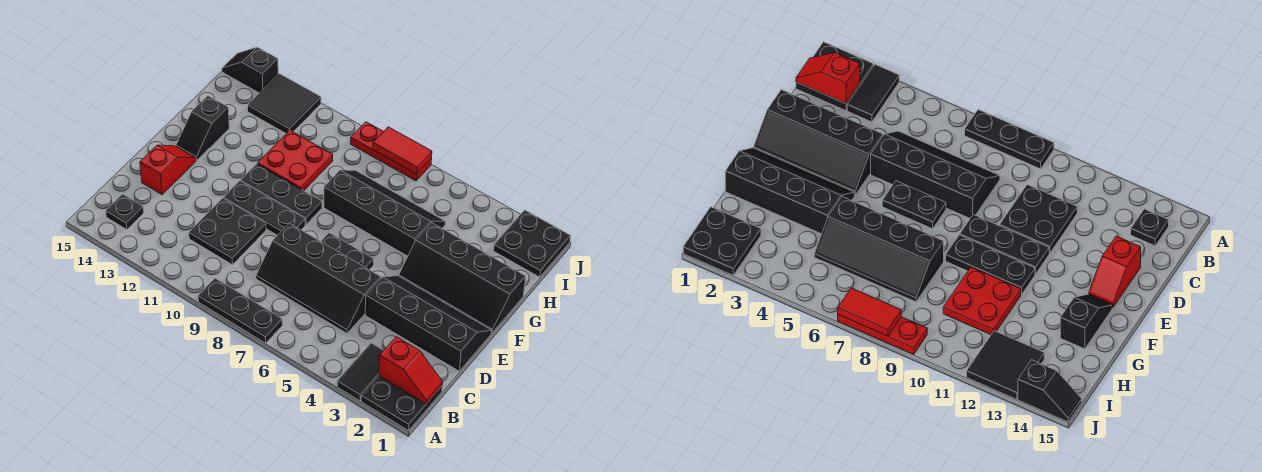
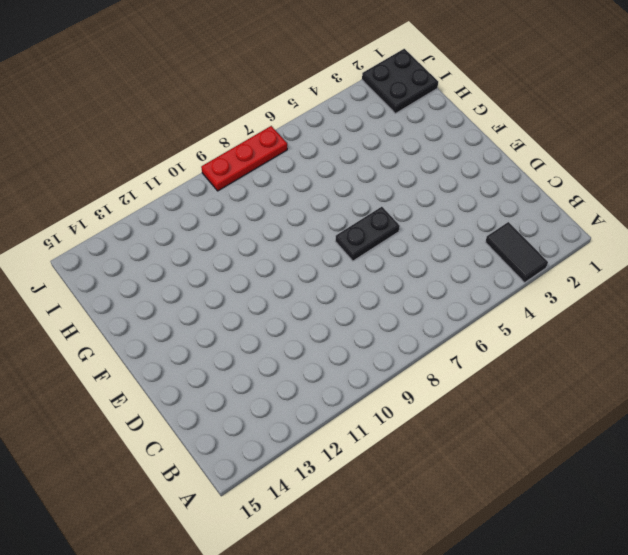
none -> black plate A1:B2 level 1
none -> black plate A7:A9 level 1
none -> black plate B14 level 1

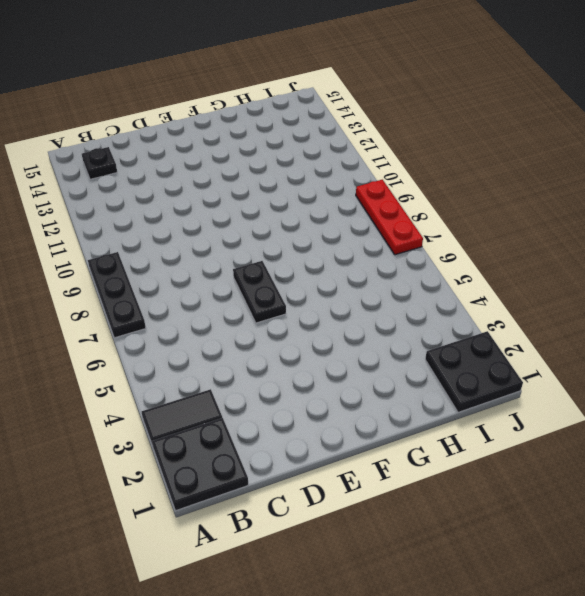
none -> black slope C5:D8 level 1 top D
none -> black plate C10:D11 level 1
none -> black slope D1:E4 level 1 top D

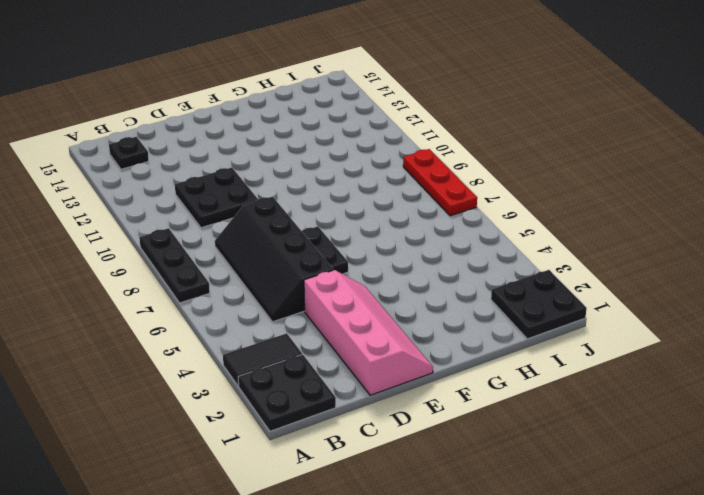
pink slope D1:E4 level 1 top D -> black slope D1:E4 level 1 top D
none -> red slope D14:E14 level 1 top D
none -> black plate E9:E11 level 1
none -> black slope F1:G4 level 1 top G

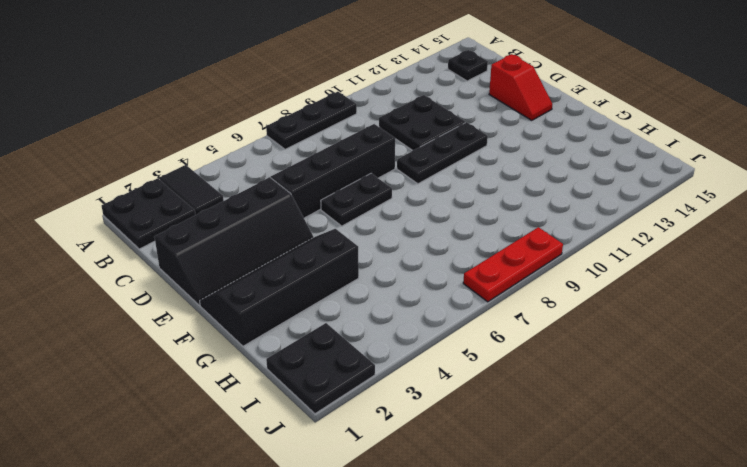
none -> black plate F9:F11 level 1
none -> black slope F14:G14 level 1 top G
none -> black slope G5:H8 level 1 top G

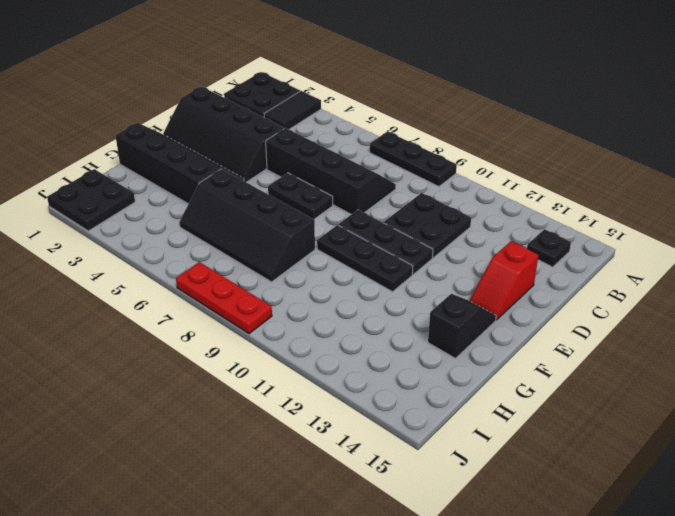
none -> red plate G10:H11 level 1
none -> black tile I12:J13 level 1
none -> black slope J14:J15 level 1 top 14

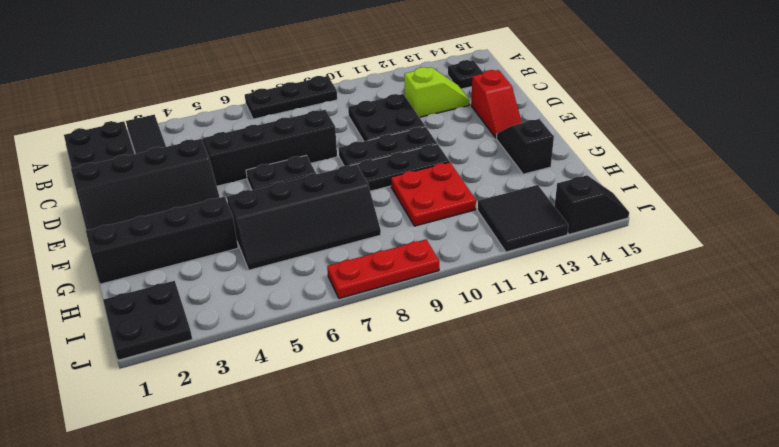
lime slope C12:C13 level 1 top 12 -> none
none -> red slope B1:B2 level 2 top 2
none -> red tile J7:J8 level 2

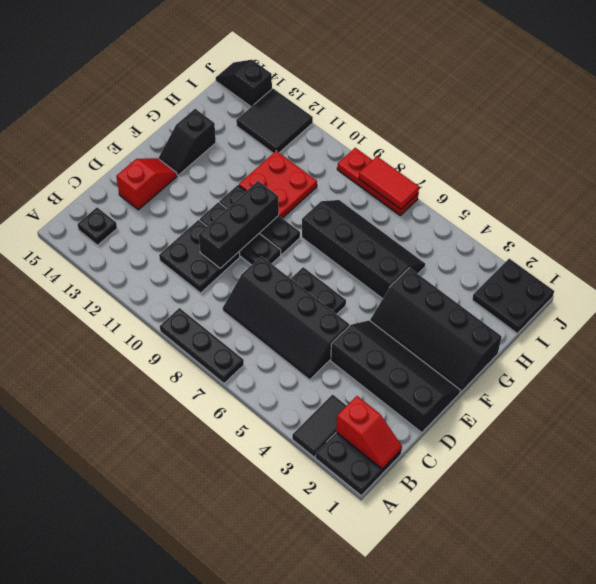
black brick D10:F10 level 2 -> none

